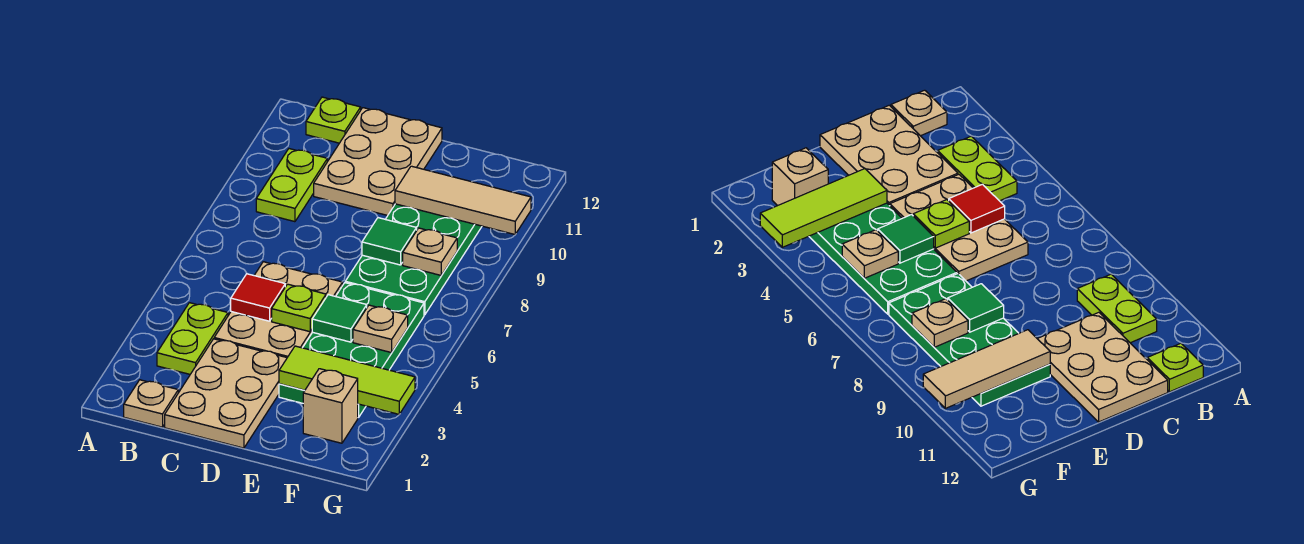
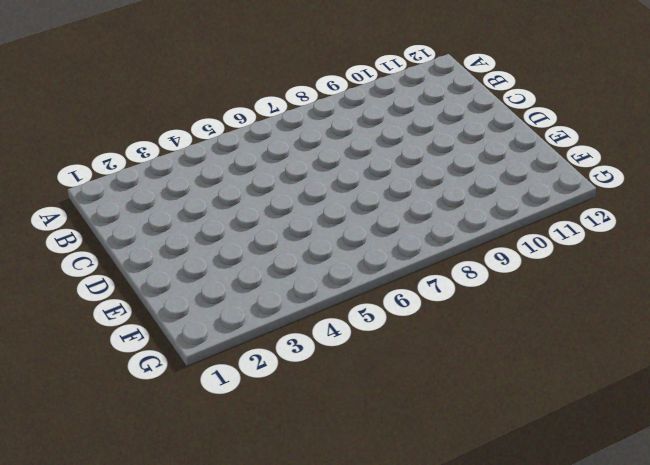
none -> tan plate B1 level 1
none -> lime plate B3:B4 level 1
none -> lime plate B9:B10 level 1

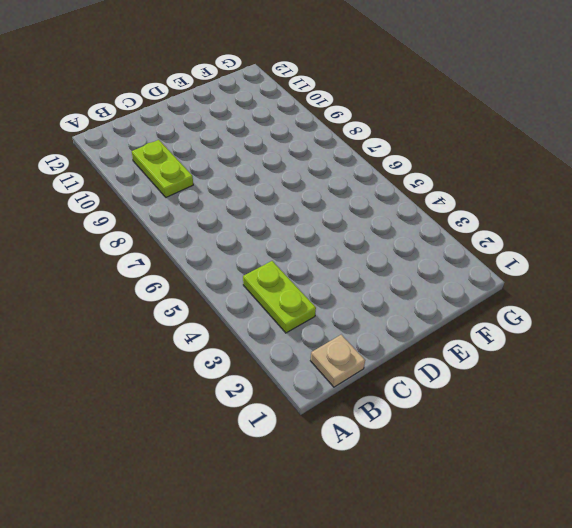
none -> lime plate B12 level 1
none -> tan plate C1:D3 level 1
none -> tan plate C4:D6 level 1

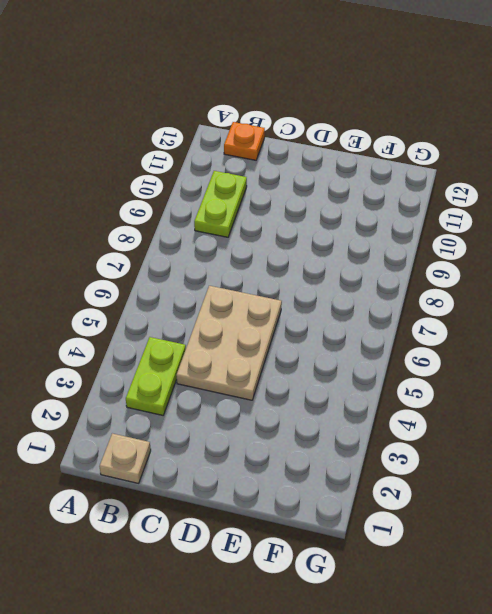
orange plate B12 level 1 -> lime plate B12 level 1
none -> tan plate C1:D3 level 1
none -> tan plate C10:D12 level 1
none -> green plate E3:F6 level 1

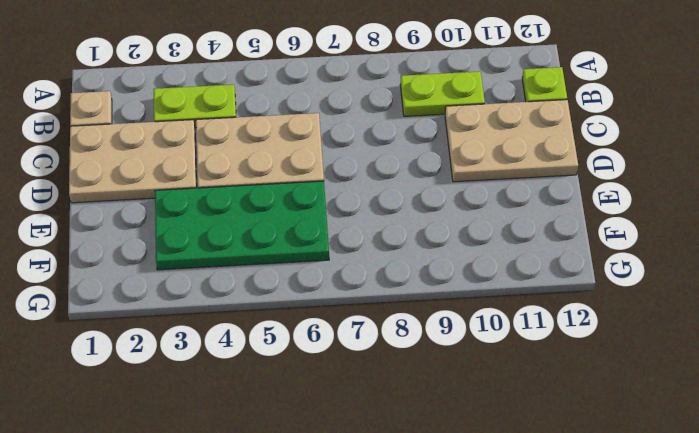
none -> green plate E7:F10 level 1
none -> tan brick F2 level 1
none -> red tile C5 level 2

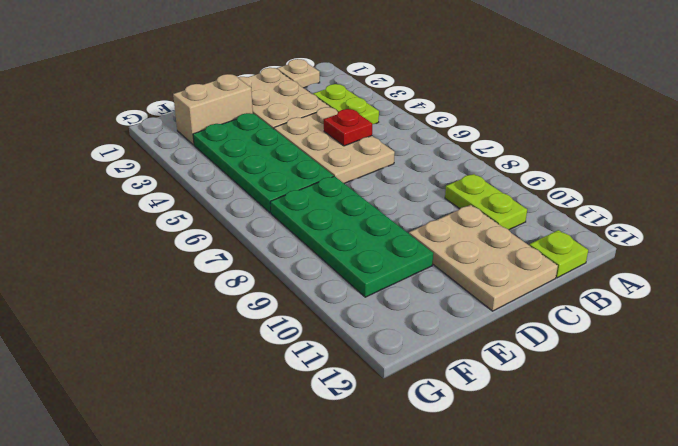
red plate C5 level 2 -> red tile C5 level 2
tan brick E2:F2 level 1 -> tan brick F2 level 1
none -> lime plate D5 level 2
none -> lime tile E3:G3 level 2
none -> green tile E5 level 2

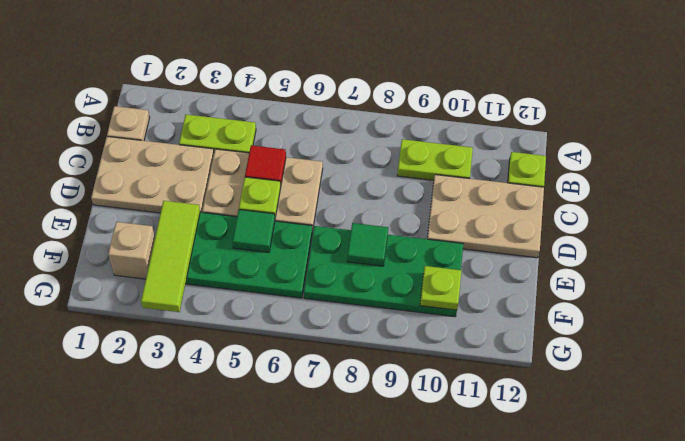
lime plate F10 level 2 -> tan tile E10:G10 level 2
none -> tan plate F5 level 2
none -> tan plate F8 level 2

